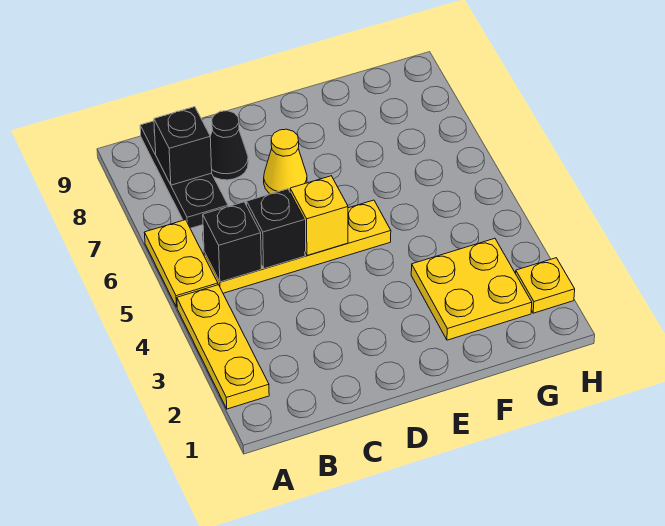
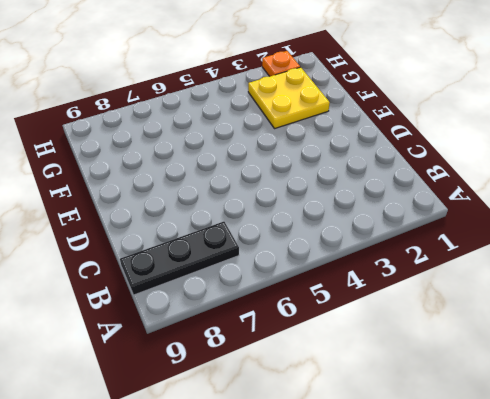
orange plate H2 level 1 -> yellow plate H2 level 1
none -> yellow plate A2:A4 level 1
none -> yellow plate A5:A6 level 1
none -> yellow plate B5:E5 level 1

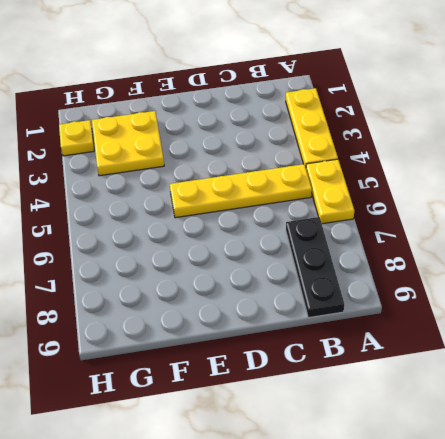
none -> black cone C8 level 1
none -> yellow cone D7 level 1
none -> black brick B5 level 2

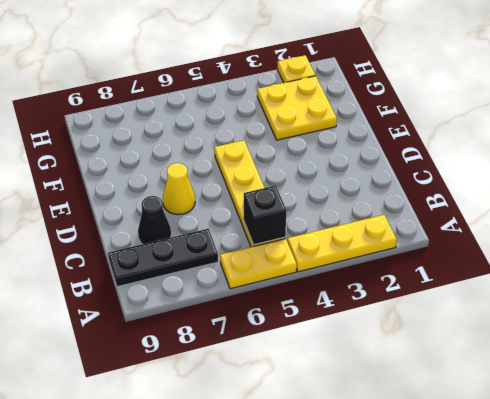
none -> black brick B8 level 2
none -> black brick C5 level 2
none -> yellow brick D5 level 2

